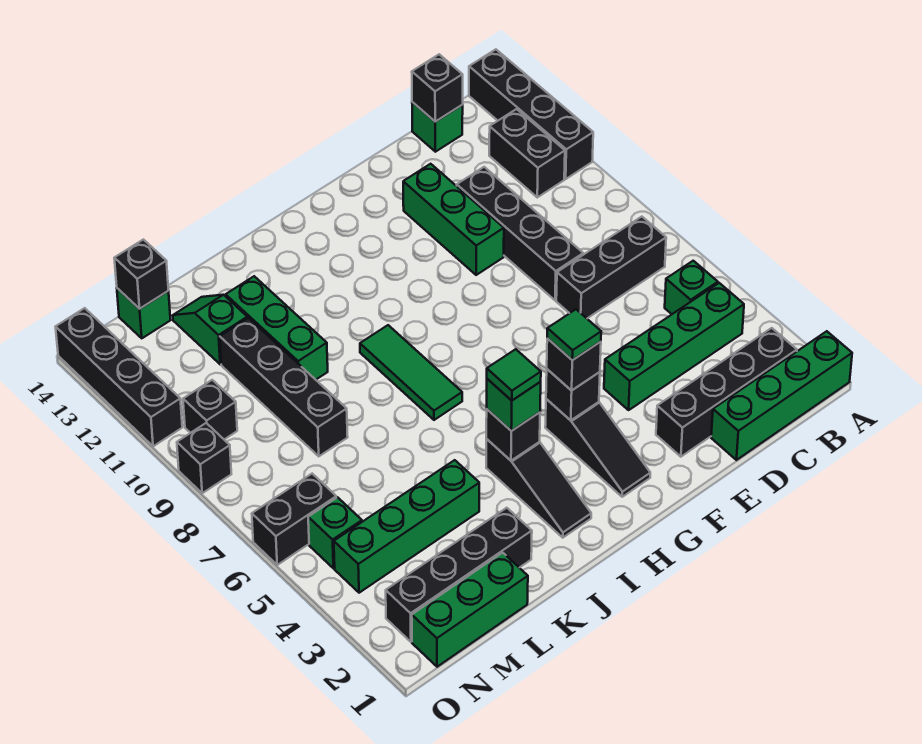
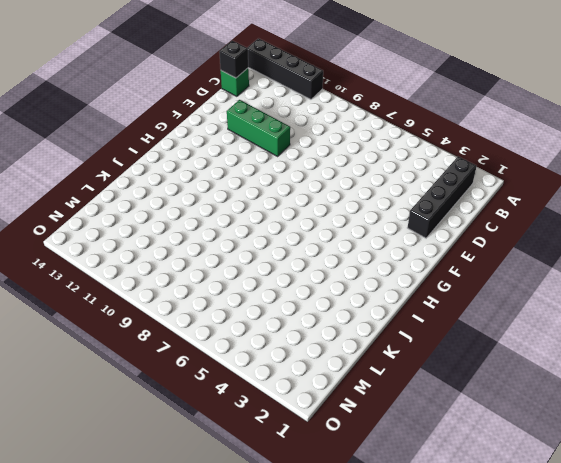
none -> green brick A1:D1 level 1
none -> green brick B4:E4 level 1
none -> green brick B5 level 1
none -> black brick B7:D7 level 1

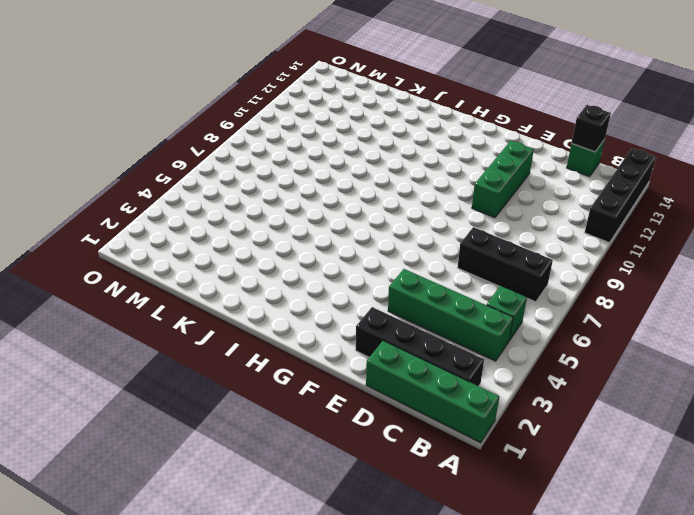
none -> black brick B11:B12 level 1
none -> black brick D8:D11 level 1
none -> black slope G2:G4 level 1 top 4
none -> black slope I2:I4 level 1 top 4

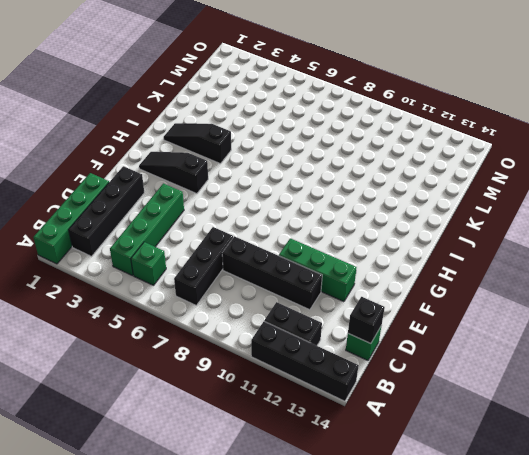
none -> green tile I7:I9 level 1
none -> black brick K2:N2 level 1
none -> green brick K4:N4 level 1
none -> green brick K10:K12 level 1

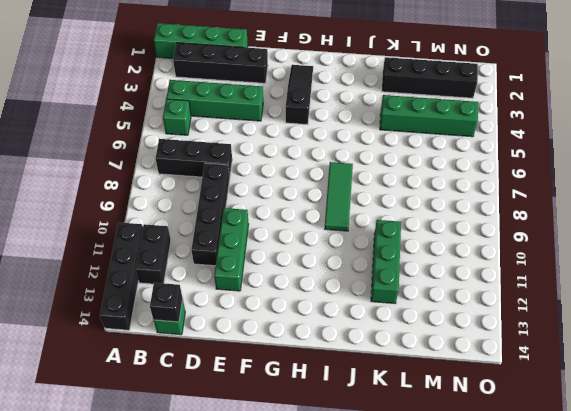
none -> black slope I2:I4 level 1 top 4
none -> green brick L1:N1 level 1
none -> black brick L8:L11 level 1
none -> green slope L12:L13 level 1 top 12

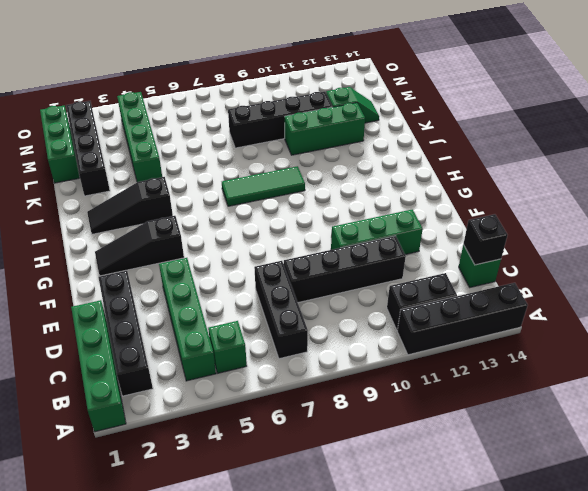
none -> green brick M14 level 1
none -> green brick N5 level 1
none -> black brick N6:O6 level 1
none -> black brick N10 level 1

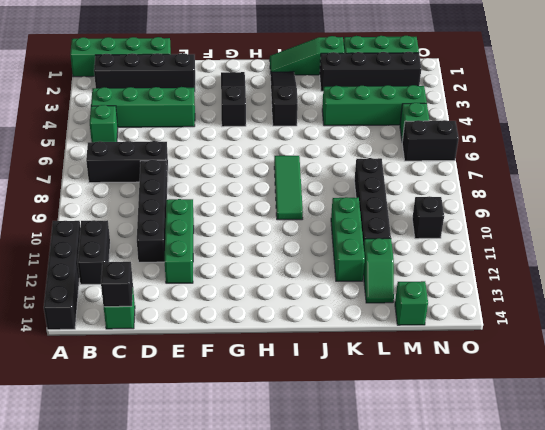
green slope I1:K1 level 1 top K -> none
none -> black brick O9 level 1
none -> black brick O11:O14 level 1
none -> black brick G4 level 2
none -> black brick I4 level 2

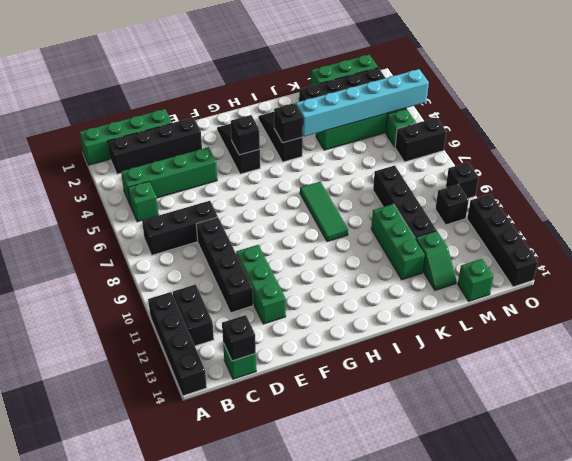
cyan brick J4:O4 level 2 -> none
none -> black brick M14 level 2
none -> black brick G4 level 3
none -> green brick I4 level 3
none -> green tile G4 level 4

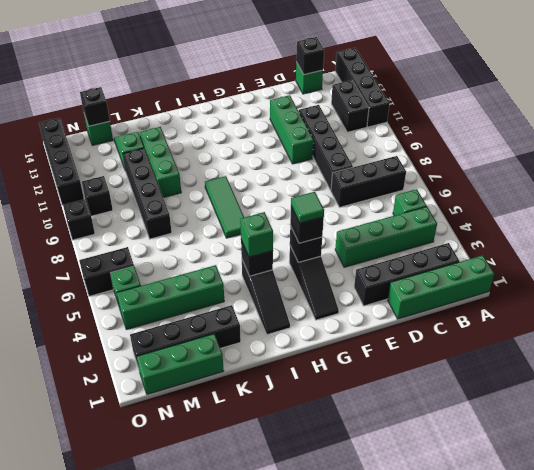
none -> green tile I4 level 4

